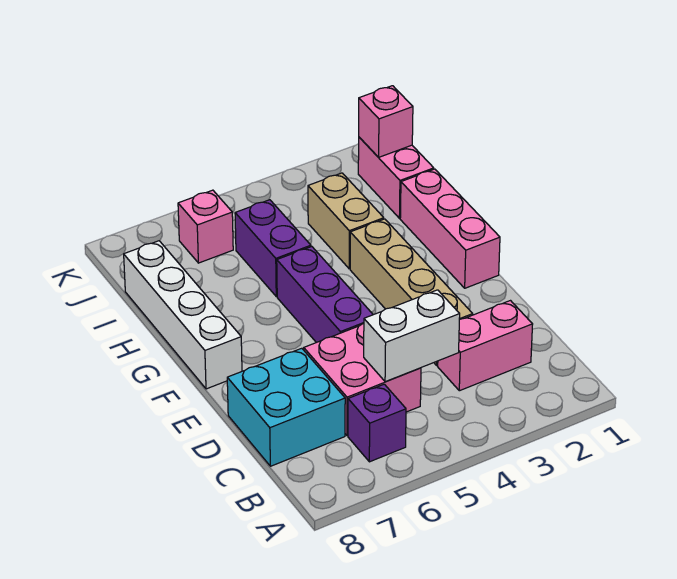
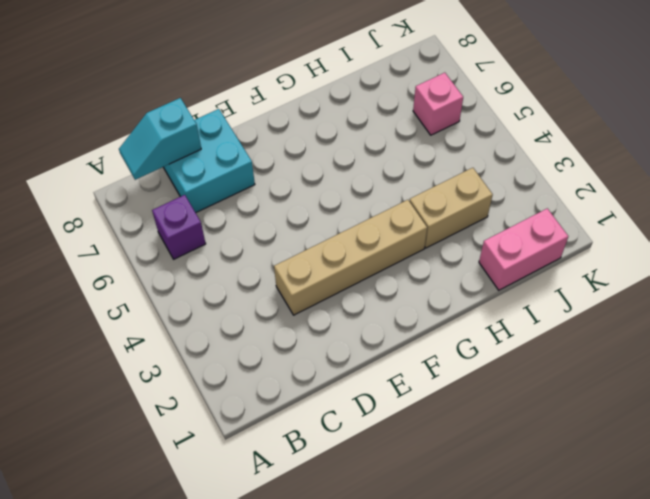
cyan slope B8:C8 level 2 top C -> none
none -> pink brick C2:C3 level 1
none -> pink brick C5:D6 level 1
none -> purple brick E5:G5 level 1

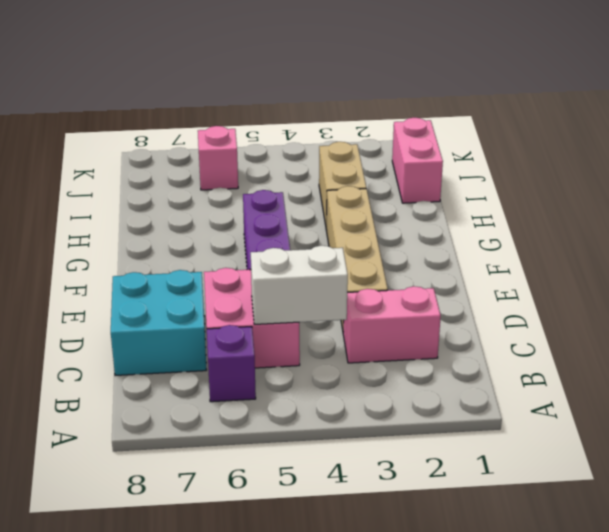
none -> pink brick F1:H1 level 1
none -> white brick F8:I8 level 1
none -> purple brick H5:I5 level 1

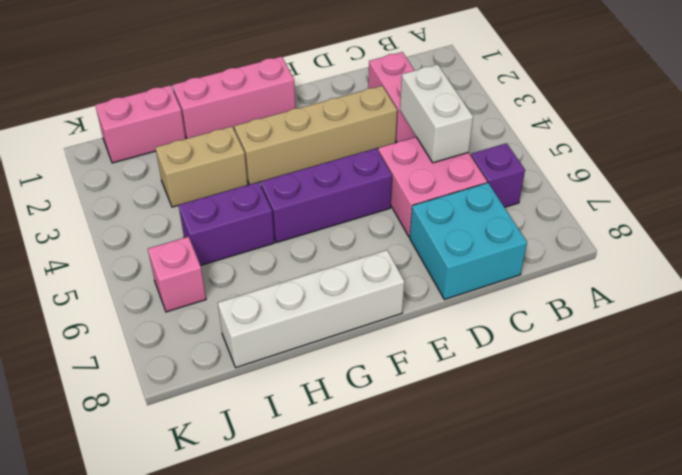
none -> pink brick J1 level 2

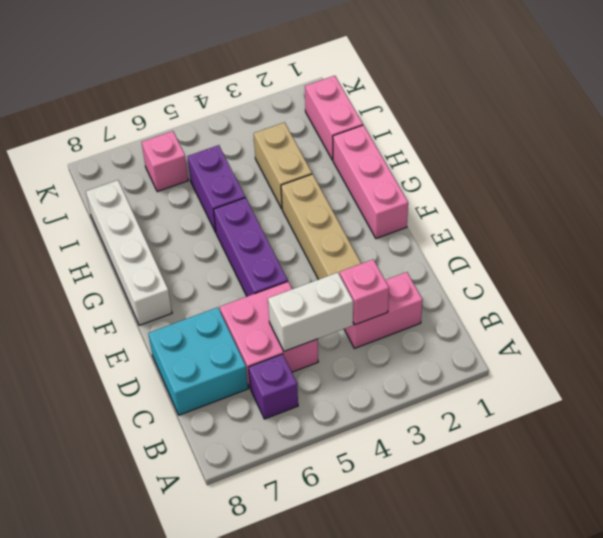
pink brick C3 level 2 -> pink brick J1 level 2

